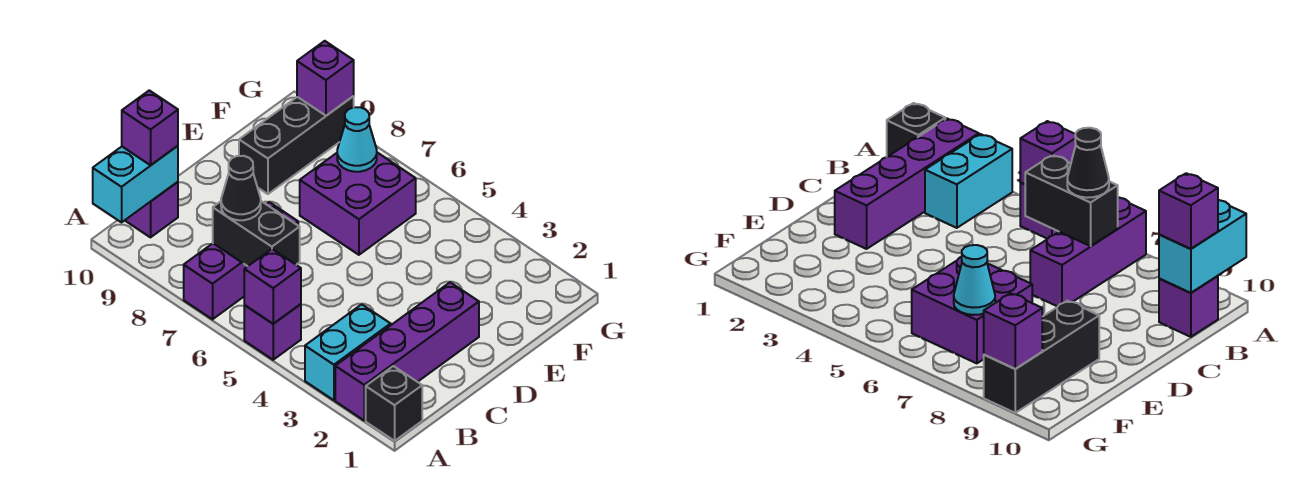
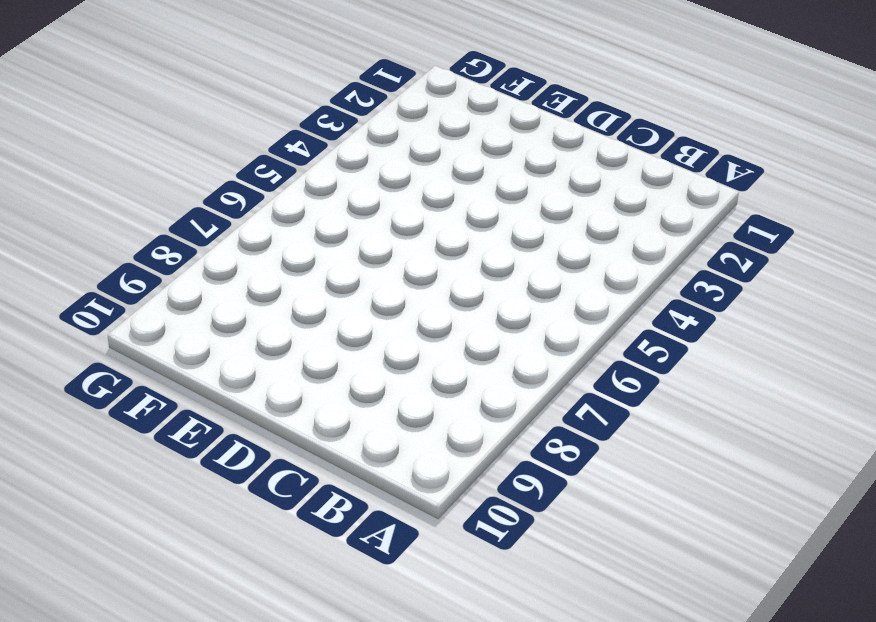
none -> black brick A1 level 1
none -> purple brick A2:D2 level 1
none -> cyan brick A3:B3 level 1

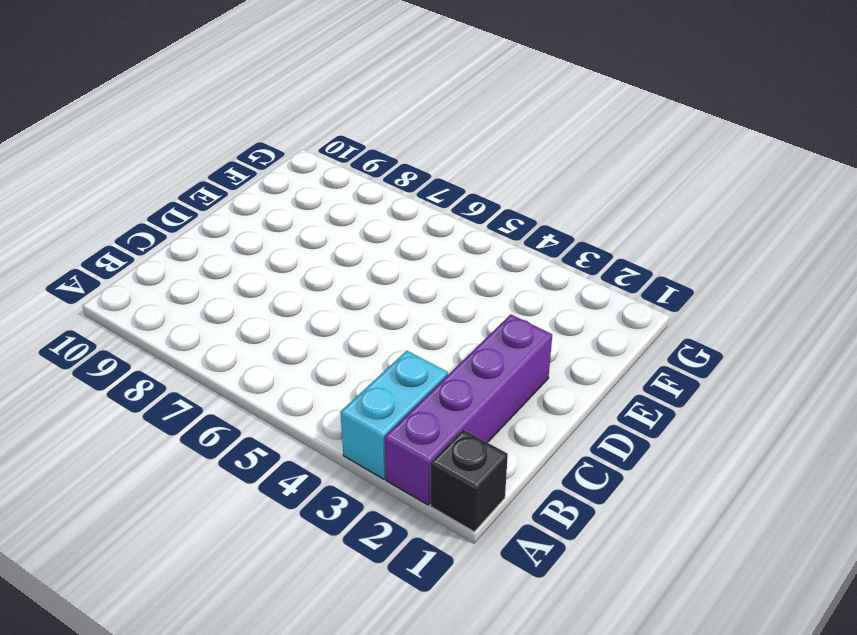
none -> purple brick A5 level 1
none -> purple brick A7:C7 level 1
none -> purple brick B10 level 1

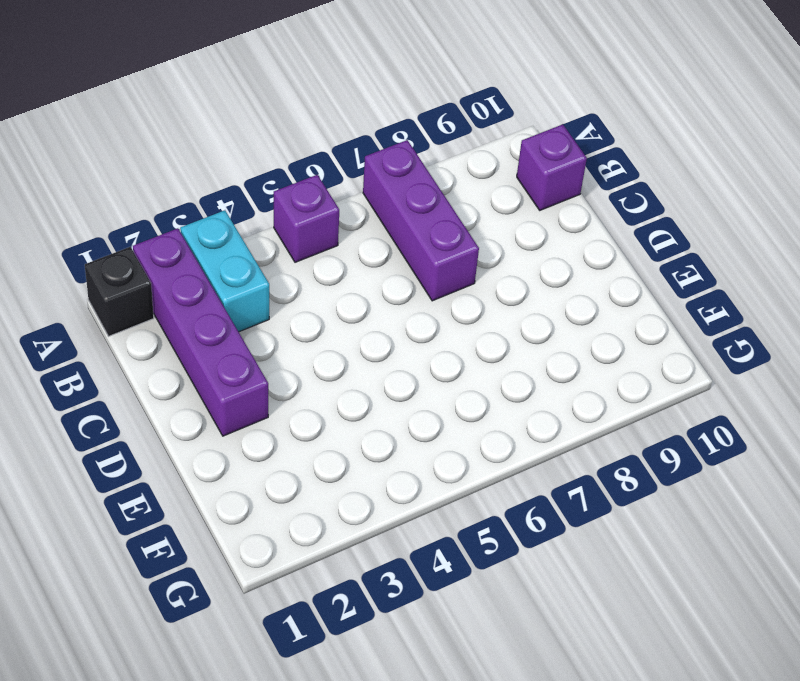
none -> purple brick E6:F7 level 1
none -> black brick E9:G9 level 1
none -> purple brick A5 level 2

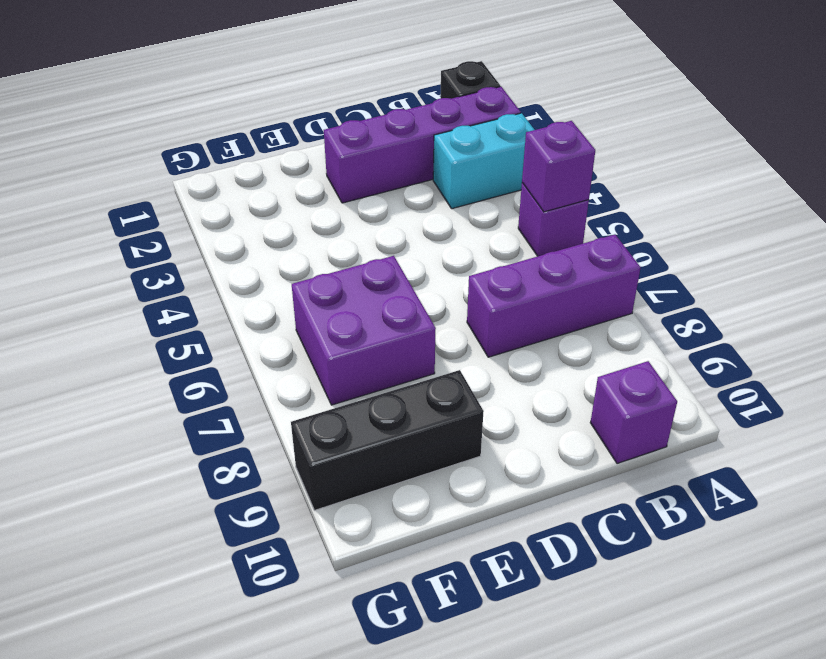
none -> cyan brick A10:B10 level 2
none -> black brick B6:B7 level 2
none -> cyan cone F7 level 2

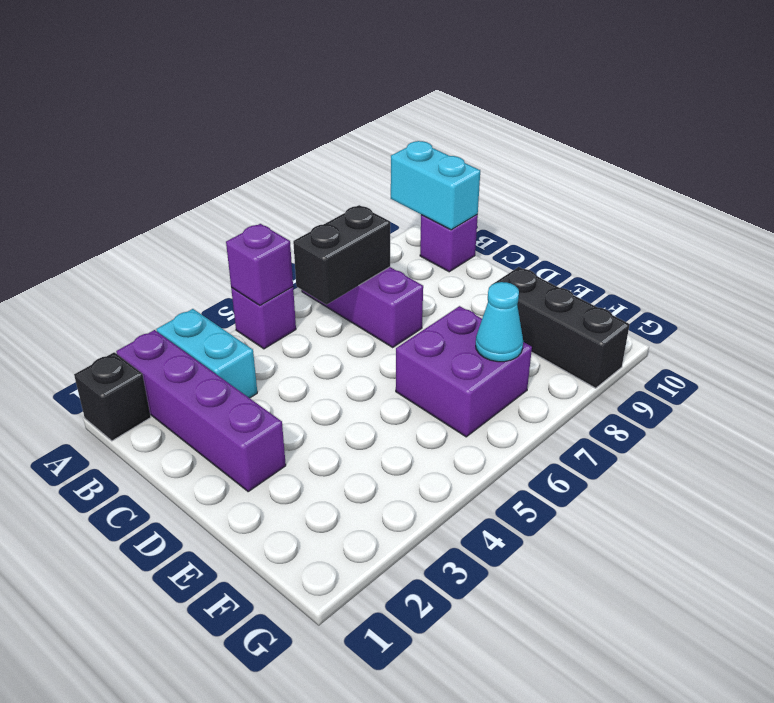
none -> purple brick G9 level 2
none -> black cone B7 level 3
none -> purple brick B10 level 3

